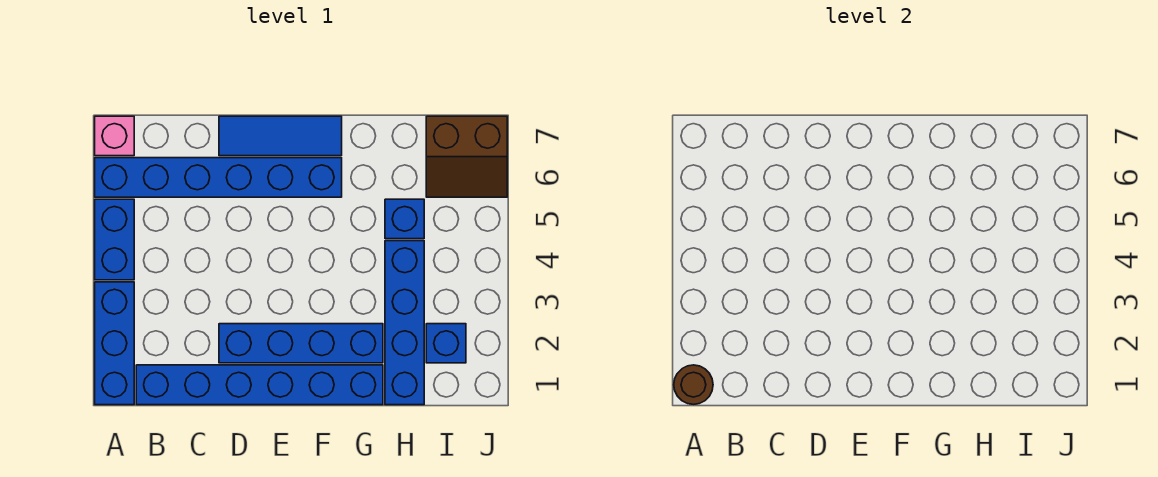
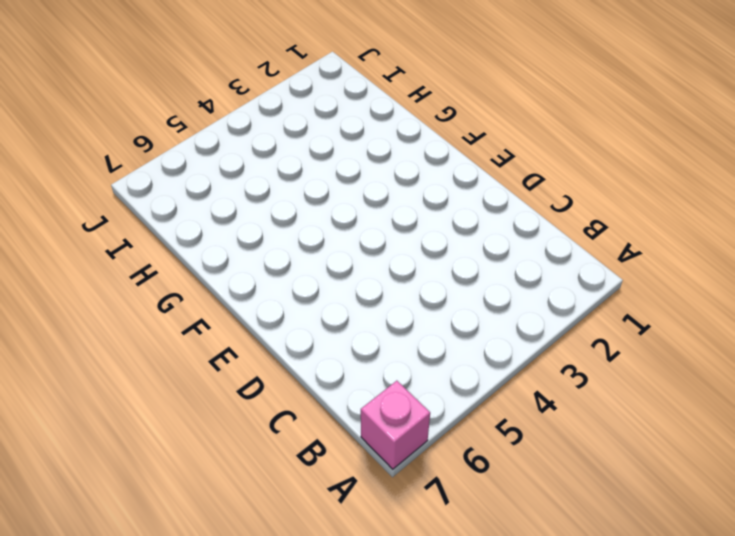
none -> blue brick A1:A3 level 1
none -> blue brick A4:A5 level 1
none -> blue brick A6:F6 level 1

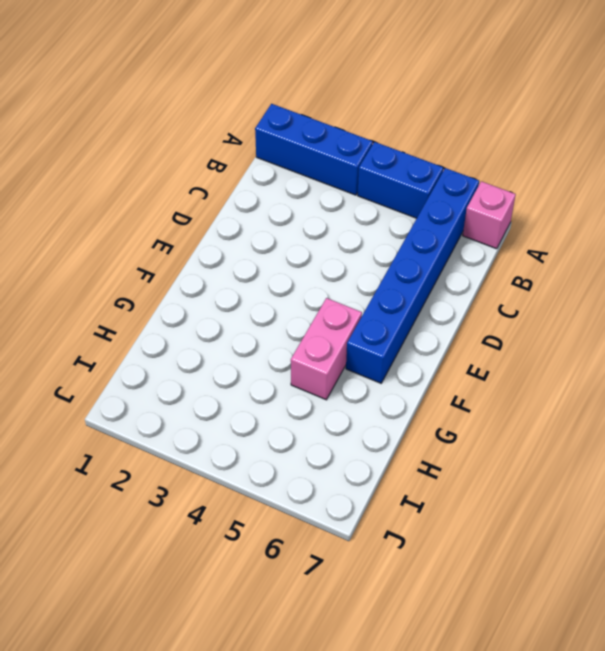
pink brick F5:G5 level 1 -> none
none -> blue brick B1:G1 level 1
none -> blue brick D2:G2 level 1
none -> blue tile D7:F7 level 1

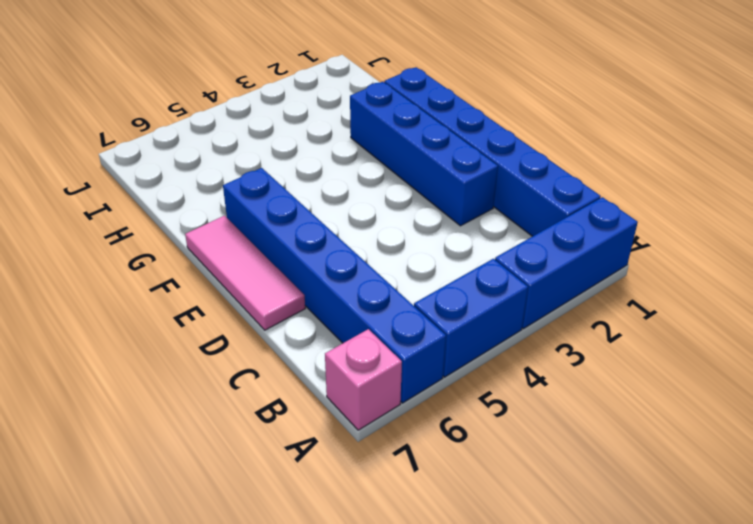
pink tile D7:F7 level 1 -> blue tile D7:F7 level 1
none -> blue brick H1:H4 level 1
none -> blue brick H5 level 1
none -> blue brick I2 level 1

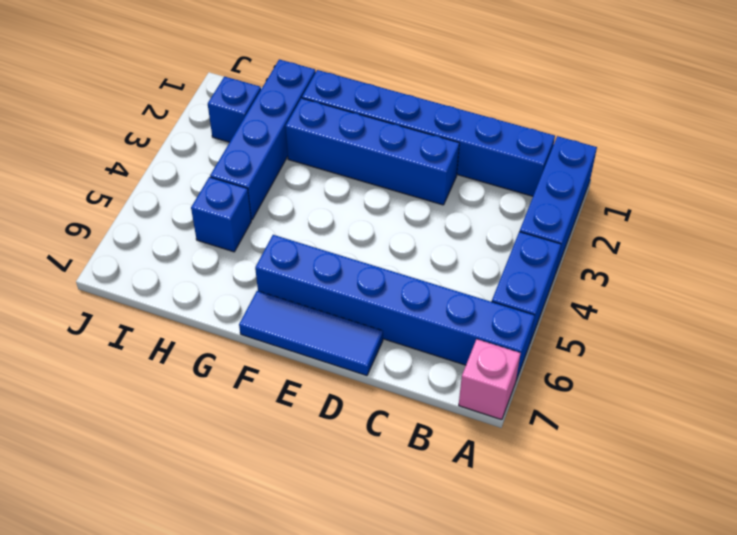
none -> brown slope I6:J7 level 1 top 7
none -> brown round brick A1 level 2

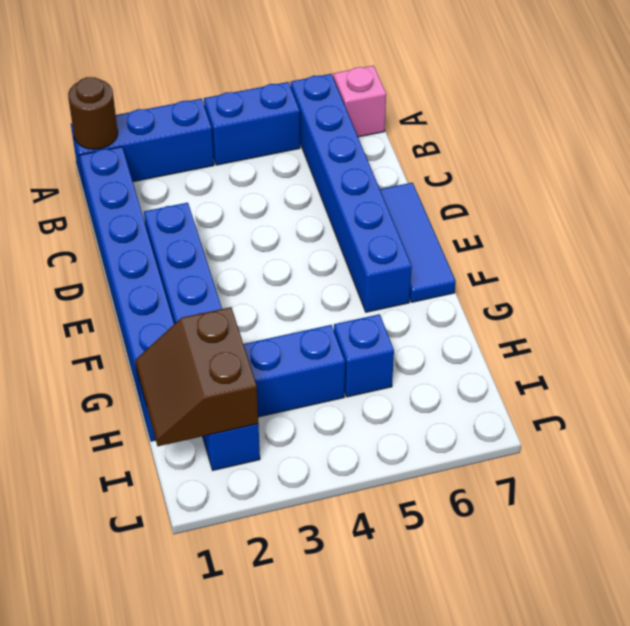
brown slope H1:I2 level 2 top 2 -> brown slope I6:J7 level 1 top 7

